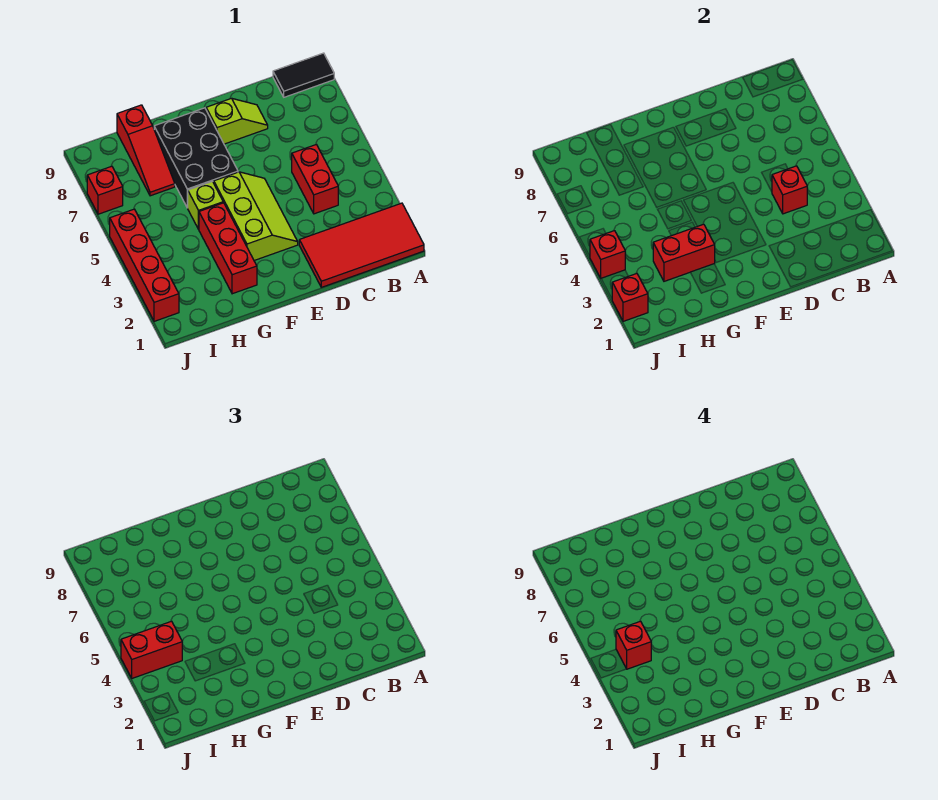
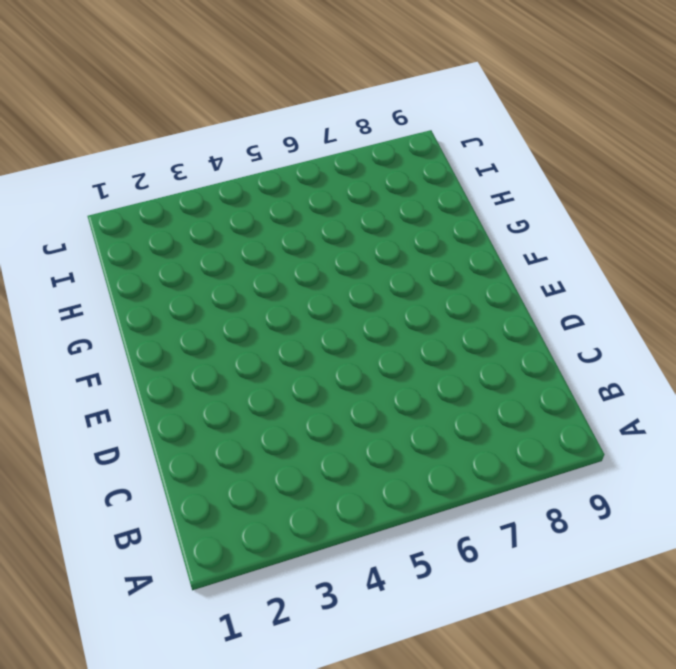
none -> red tile A1:D2 level 1
none -> black tile A9:B9 level 1
none -> red brick C4:C5 level 1

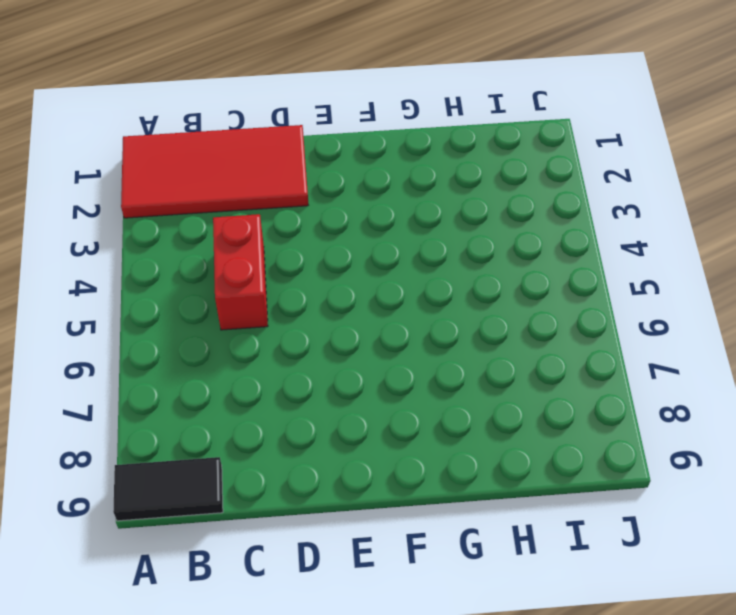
none -> lime slope D8:E8 level 1 top E
none -> lime slope E3:F5 level 1 top F
none -> black brick F6:G8 level 1

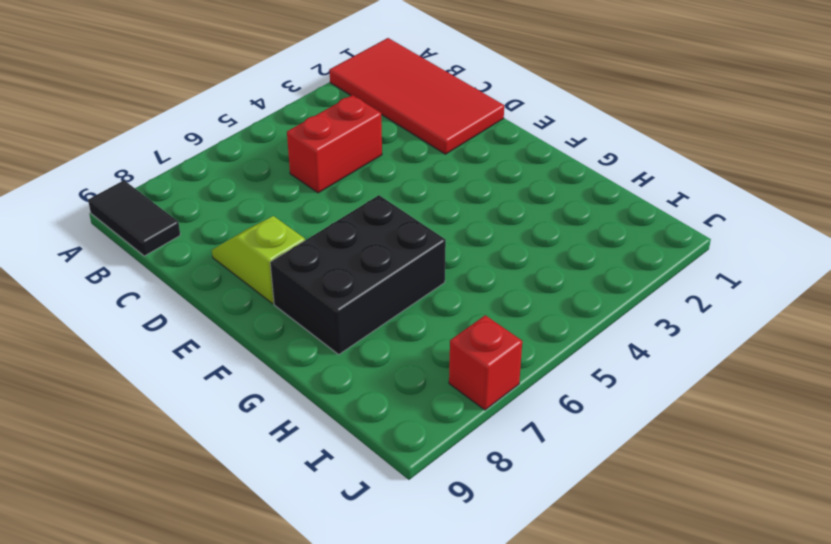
none -> lime slope E3:F5 level 1 top F
none -> red brick G2:G4 level 1
none -> lime brick G5 level 1

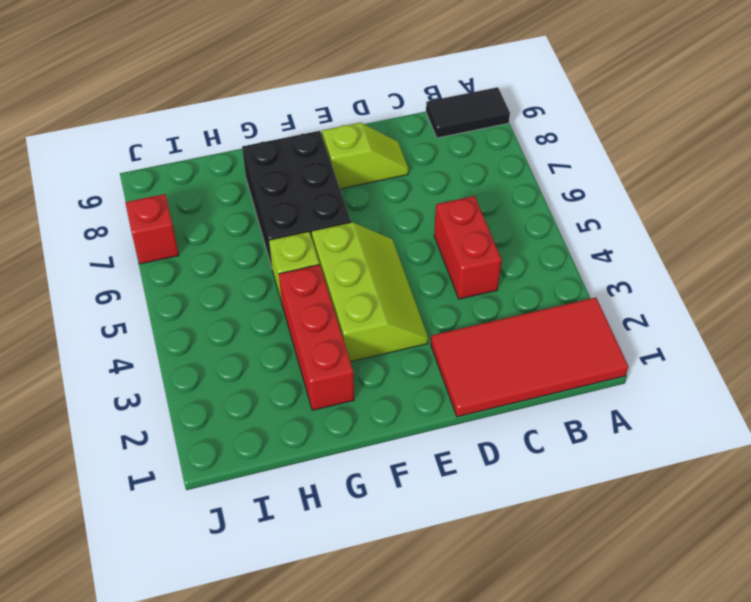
none -> red slope H7:H9 level 1 top 9
none -> red brick J2:J5 level 1
none -> red brick C4 level 2

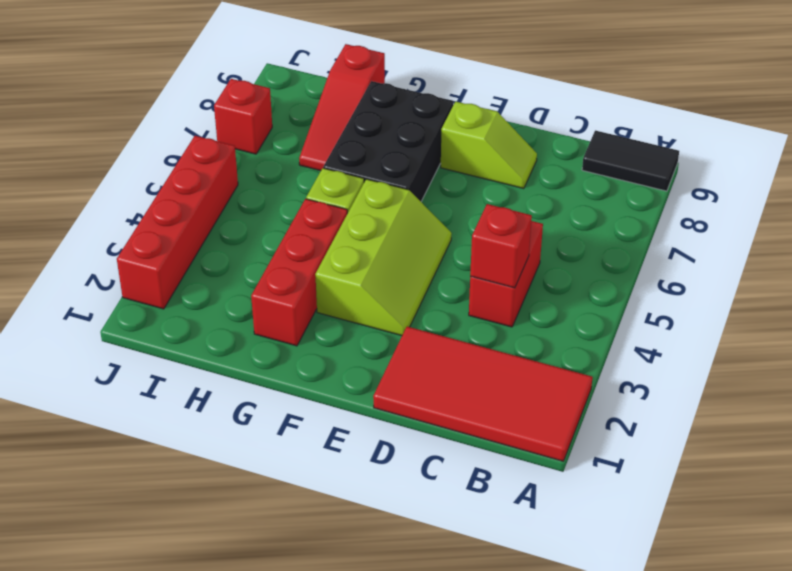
none -> red brick G3:H3 level 2
none -> red brick J2 level 2
none -> red brick J4 level 2

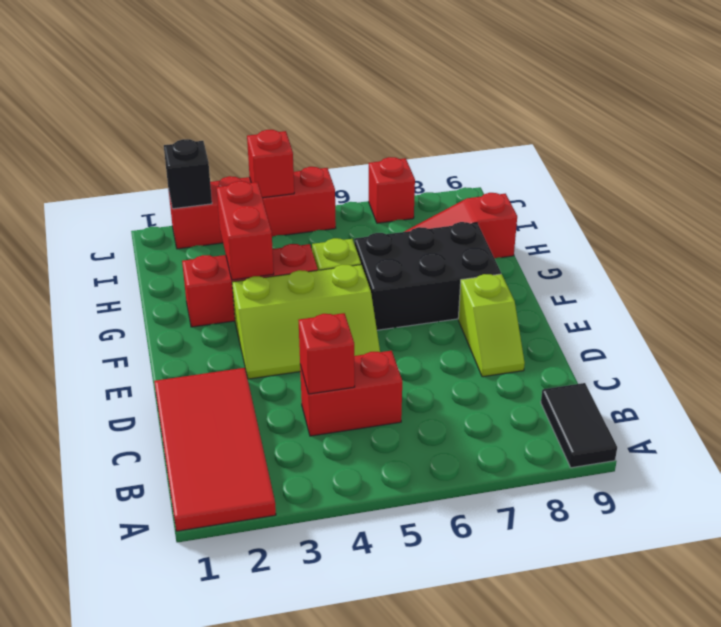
black brick J2 level 2 -> red brick J2 level 2
none -> red brick I4:J4 level 3
none -> red brick I4 level 4

